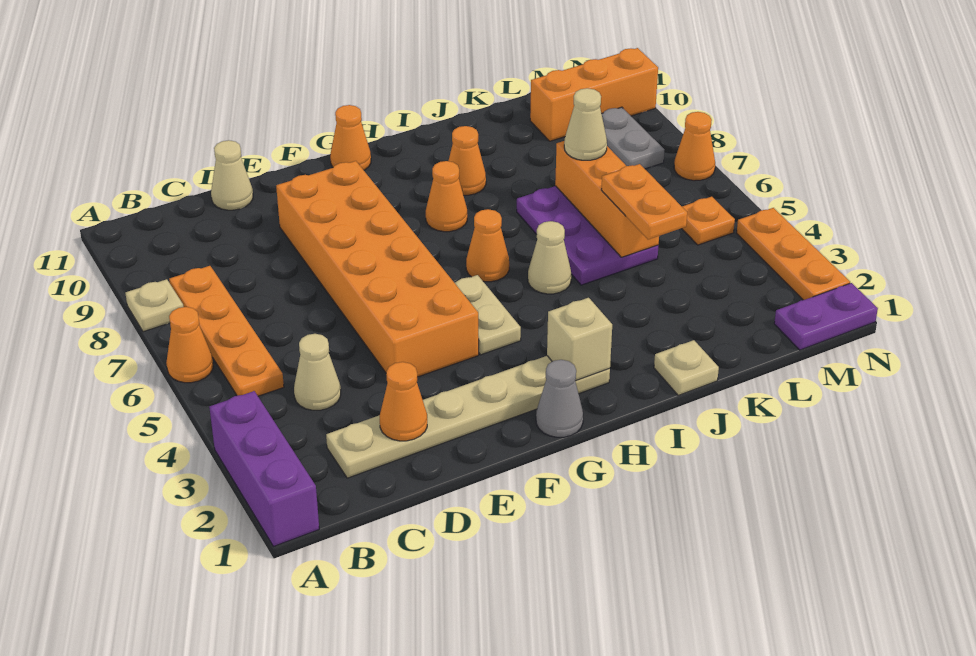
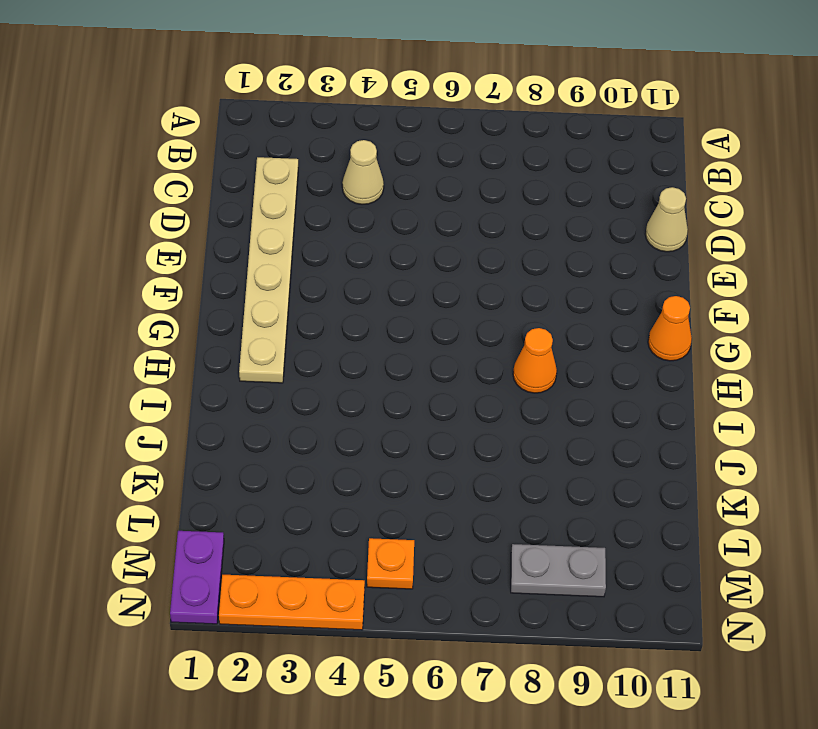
none -> purple brick A1:A3 level 1
none -> orange cone A6 level 1
none -> tan plate A8 level 1

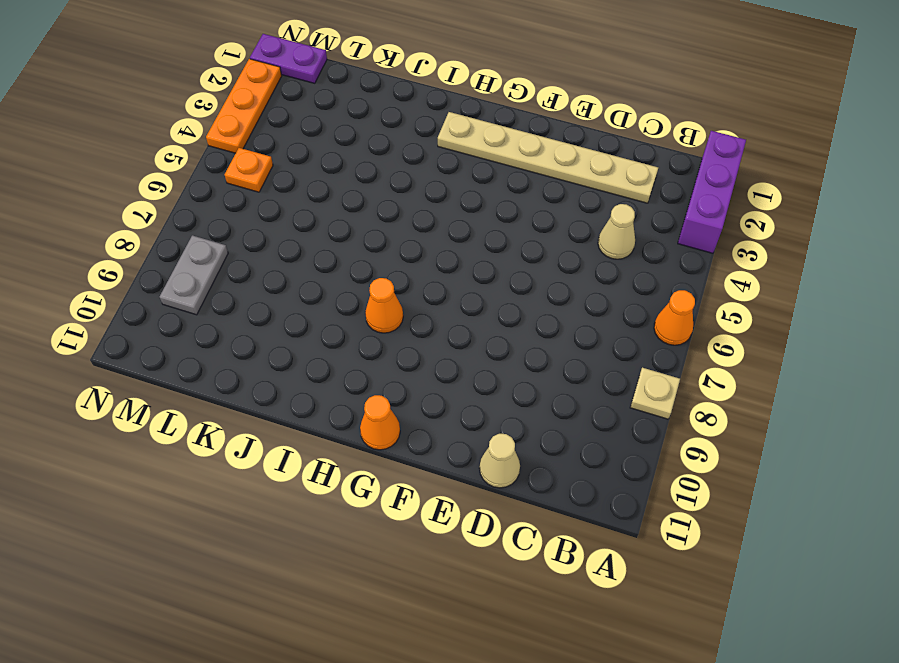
none -> orange plate B5:B8 level 1
none -> orange brick E4:F9 level 1
none -> grey cone G1 level 1

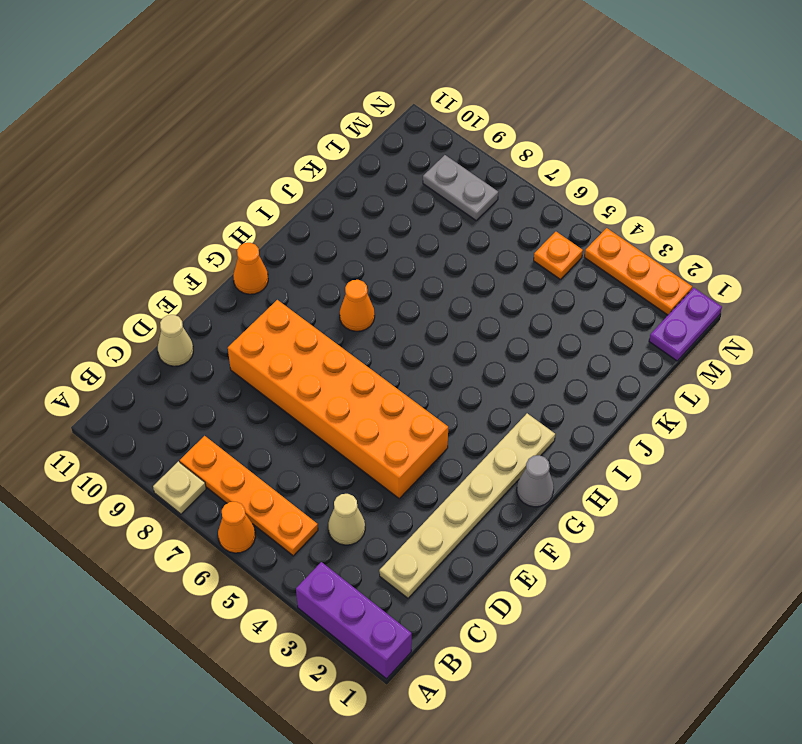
none -> tan plate G4:G5 level 1
none -> orange cone H6 level 1
none -> tan cone I5 level 1

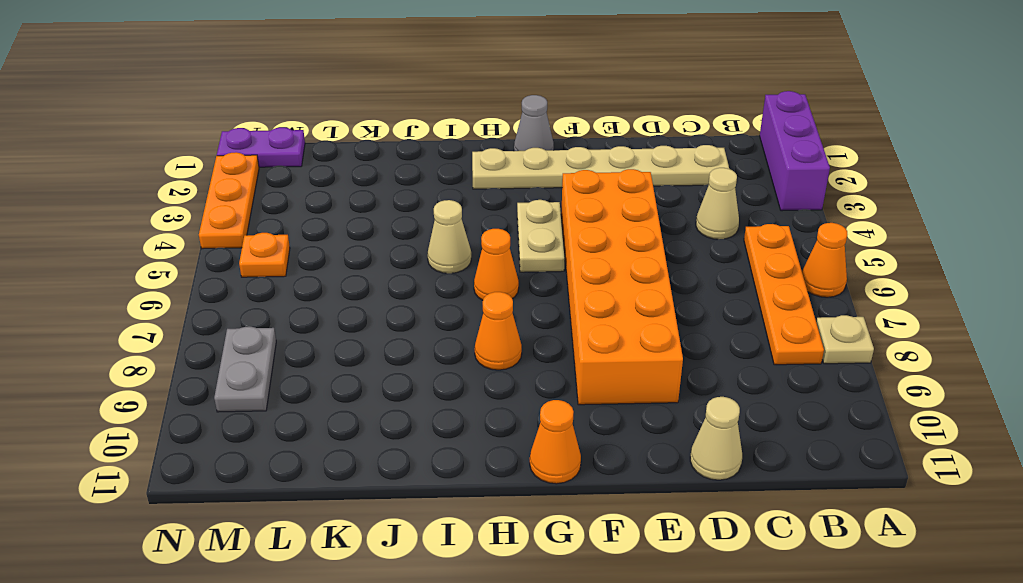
none -> orange cone I9 level 1
none -> tan plate J1 level 1
none -> purple plate J5:K7 level 1

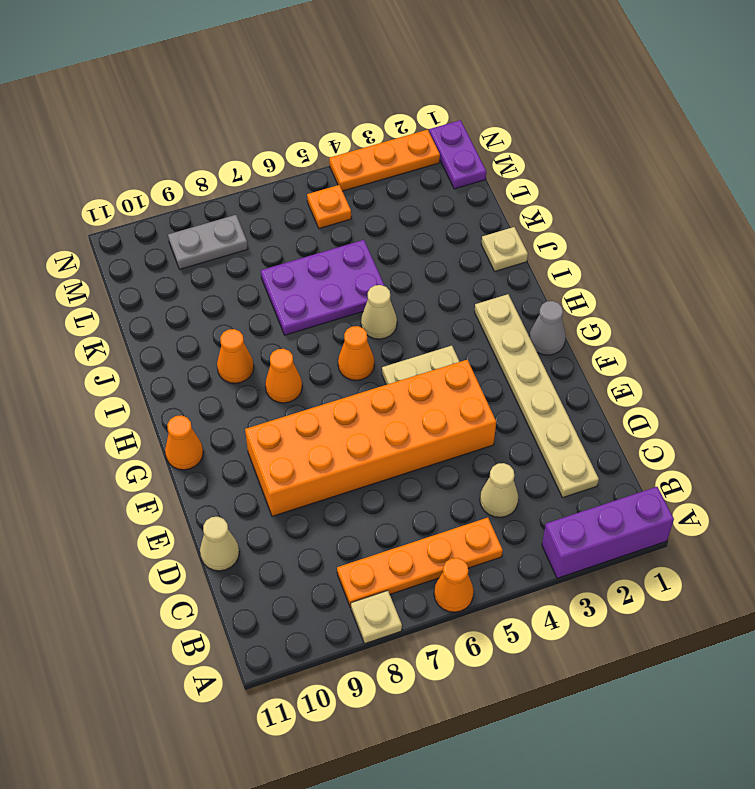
none -> orange brick L10:N10 level 1
none -> orange cone N7 level 1
none -> orange cone D2 level 2

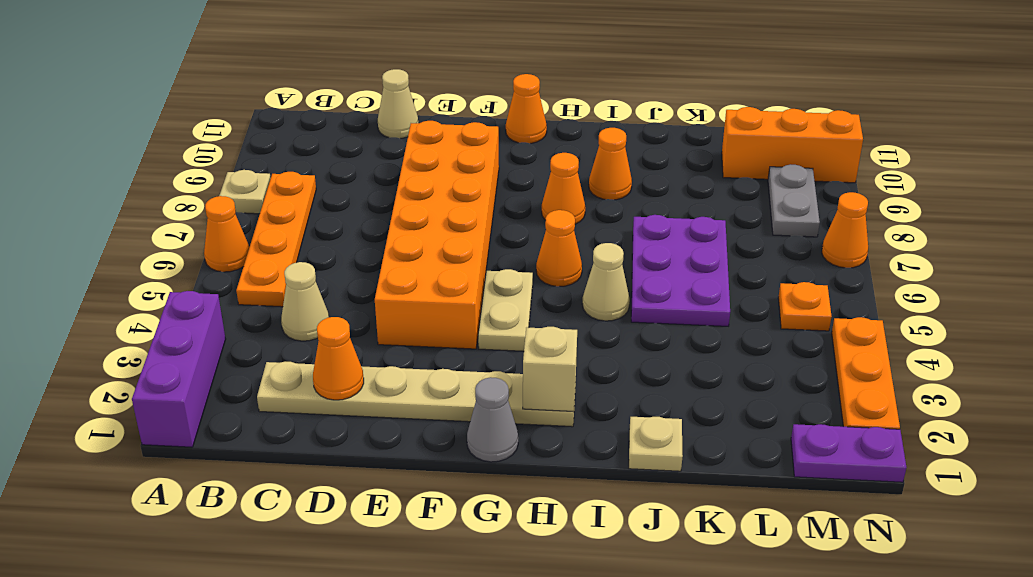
none -> orange brick K5:K7 level 2
none -> orange plate K4:K5 level 3
none -> tan cone K7 level 3

